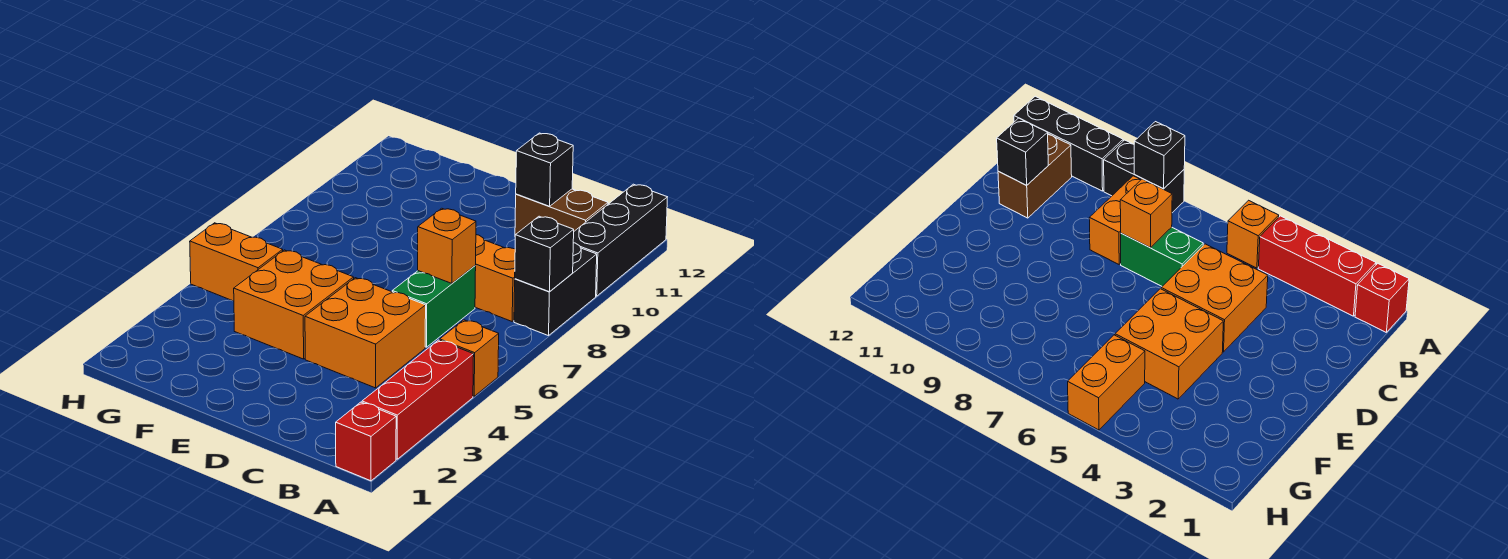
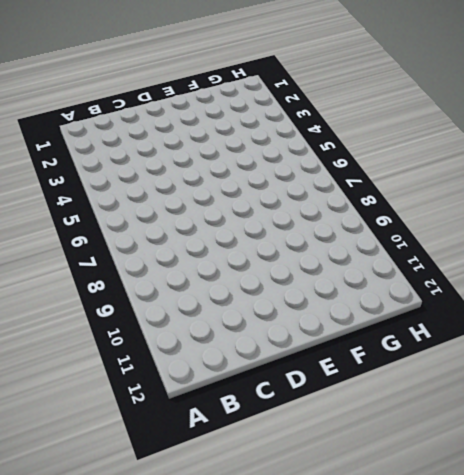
none -> red brick A1 level 1
none -> red brick A2:A4 level 1
none -> orange brick A5 level 1

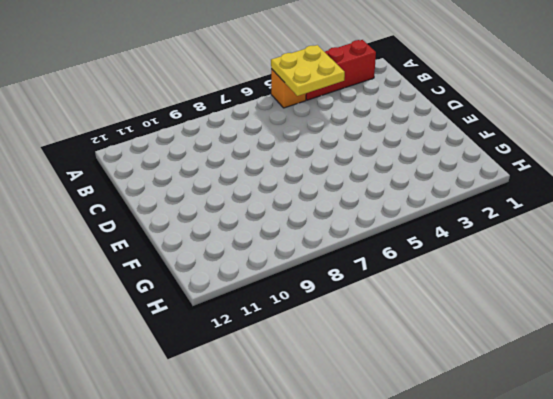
yellow plate A4:B5 level 2 -> none
none -> red brick A1 level 1
none -> black brick A8:A9 level 1
none -> black brick A10:A12 level 1

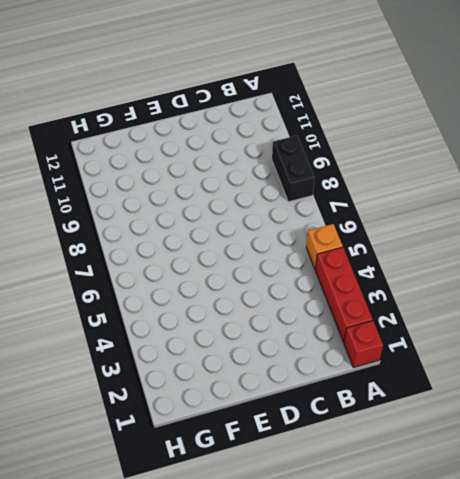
none -> black brick A10:A12 level 1
none -> orange brick B8:C8 level 1
none -> brown brick B11:C11 level 1

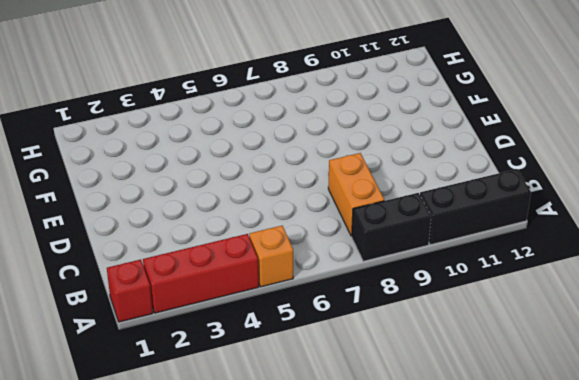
none -> brown brick B11:C11 level 1
none -> orange brick C4:D5 level 1
none -> green brick C6:C7 level 1

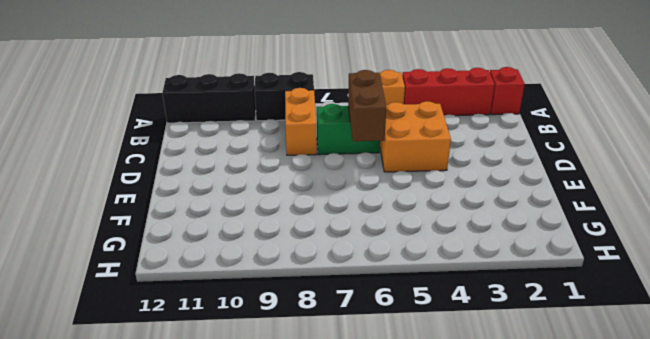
brown brick C6:D6 level 2 -> brown brick B11:C11 level 1
none -> orange brick E4:F5 level 1
none -> orange brick G5:H5 level 1
none -> black brick A8 level 2

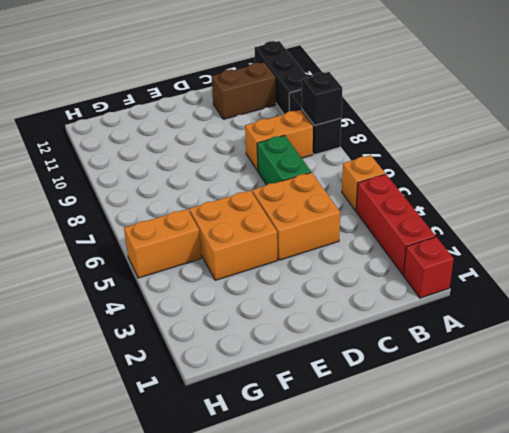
none -> orange brick C7 level 2
none -> black brick C11 level 2

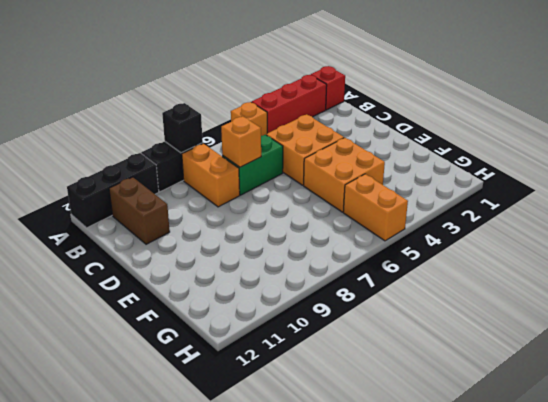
none -> black brick C11 level 2

